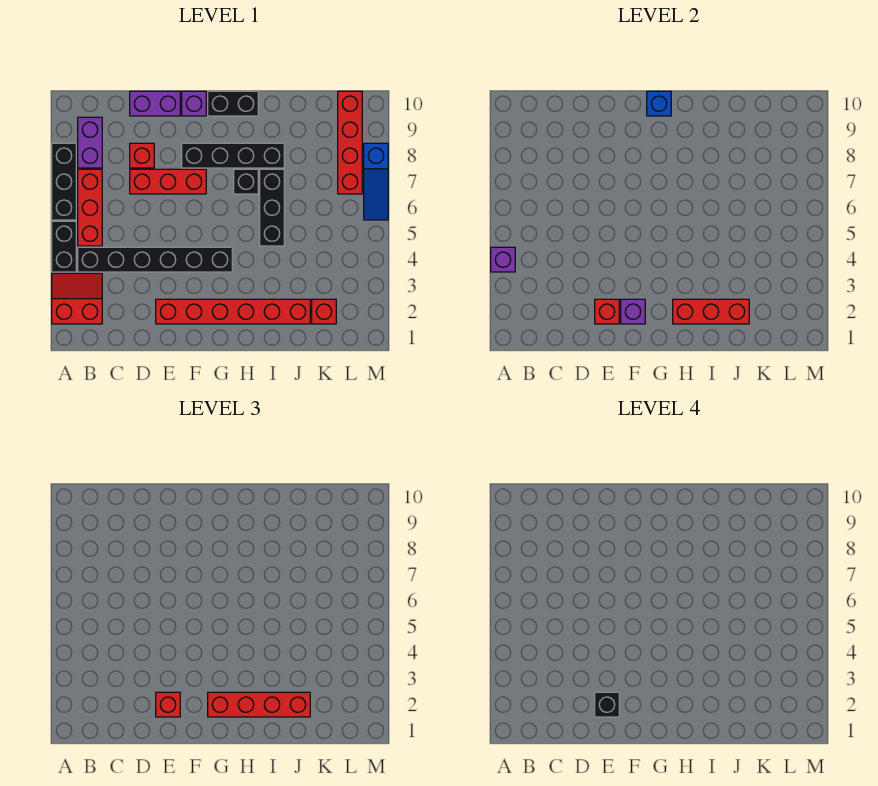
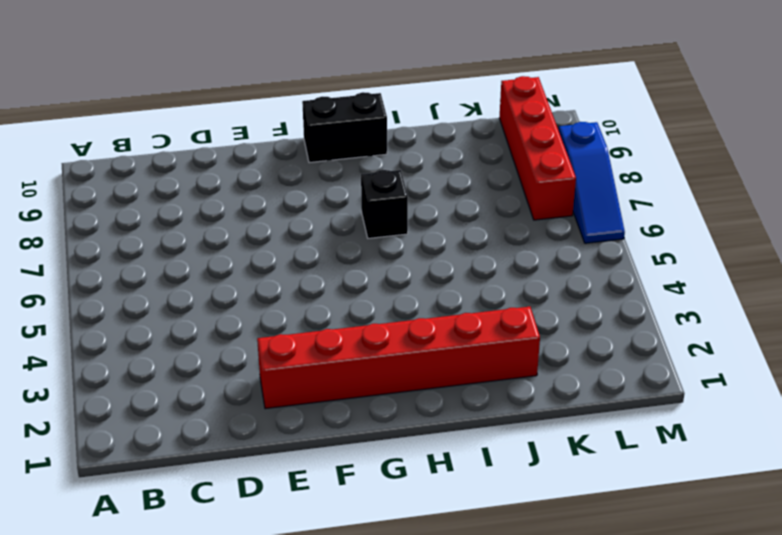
none -> red slope A2:B3 level 1 top 2
none -> black brick A4:A5 level 1
none -> black brick A6:A8 level 1

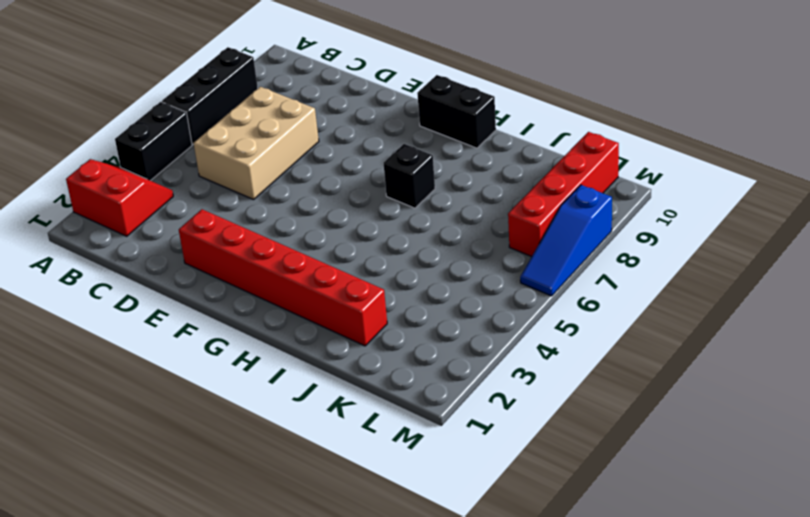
tan brick C5:D7 level 1 -> red brick D7:F7 level 1
none -> black brick B4:G4 level 1
none -> red brick B5:B7 level 1
none -> purple brick B8:B9 level 1

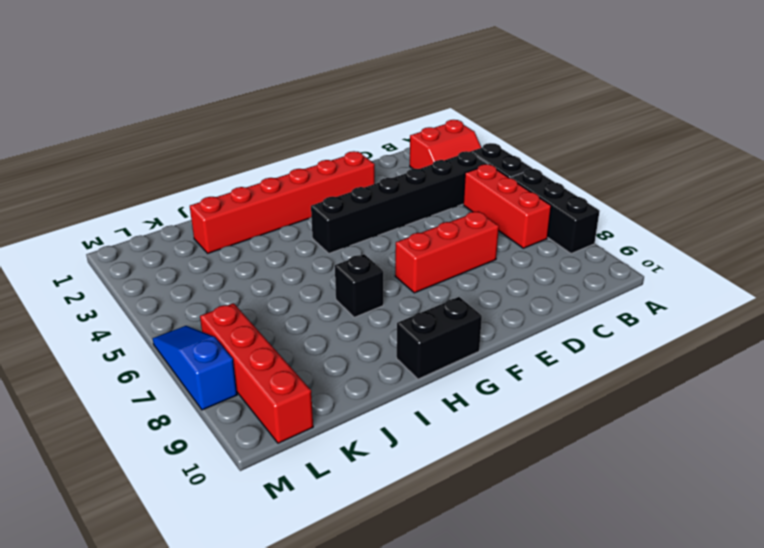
none -> purple brick B8:B9 level 1
none -> red brick D8 level 1
none -> purple brick D10:E10 level 1

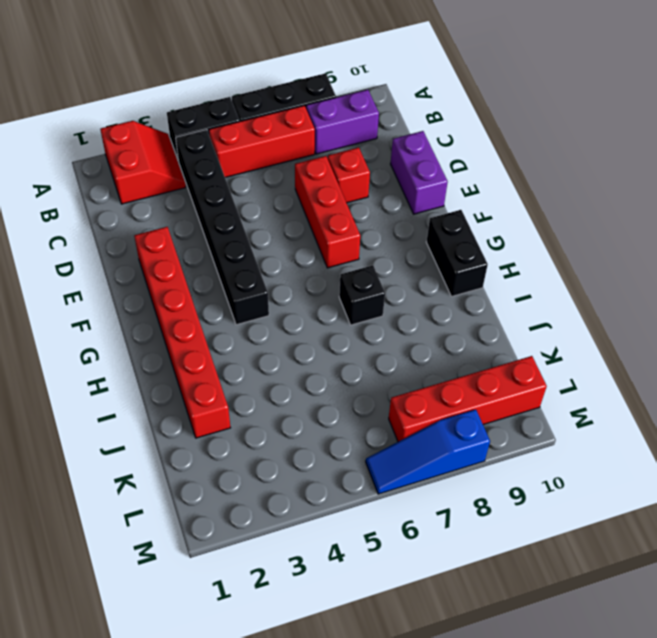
none -> black brick F8:I8 level 1
none -> purple brick F10 level 1
none -> black brick I5:I7 level 1

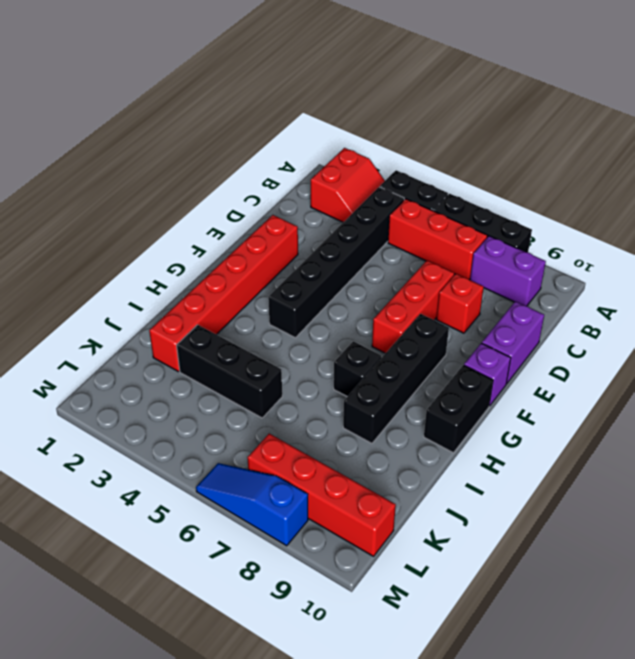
black brick J3:J5 level 1 -> black brick I5:I7 level 1
none -> red brick K2 level 1
none -> purple brick A4 level 2
none -> red brick E2 level 2

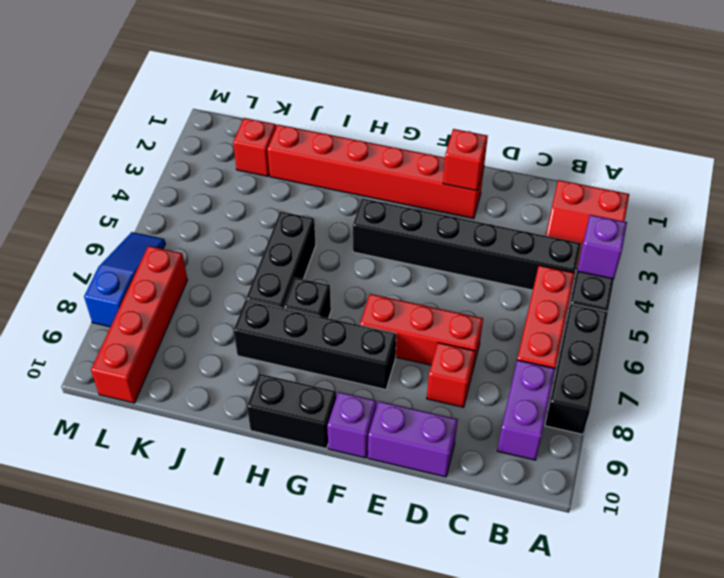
none -> purple brick F2 level 2
none -> blue brick G10 level 2
none -> red brick H2:J2 level 2

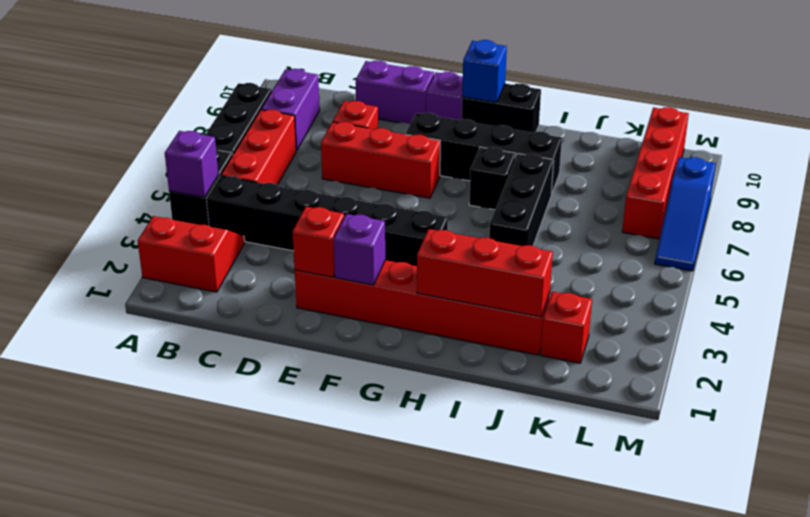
none -> red brick E2 level 3
none -> red brick G2:J2 level 3
none -> black brick E2 level 4

